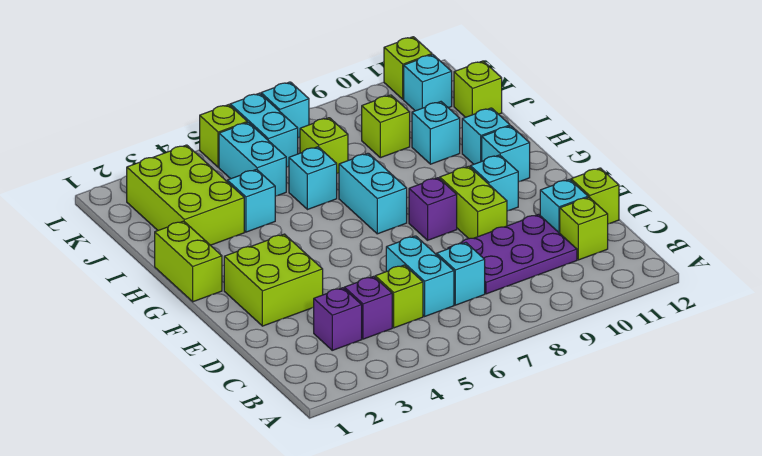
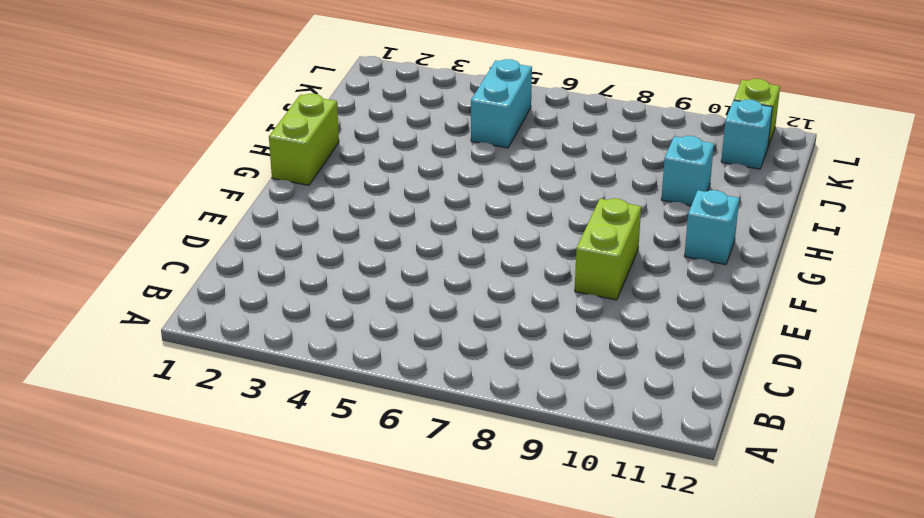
none -> purple brick C3 level 1
none -> purple brick C4 level 1
none -> lime brick C5 level 1
none -> cyan brick C6:D6 level 1

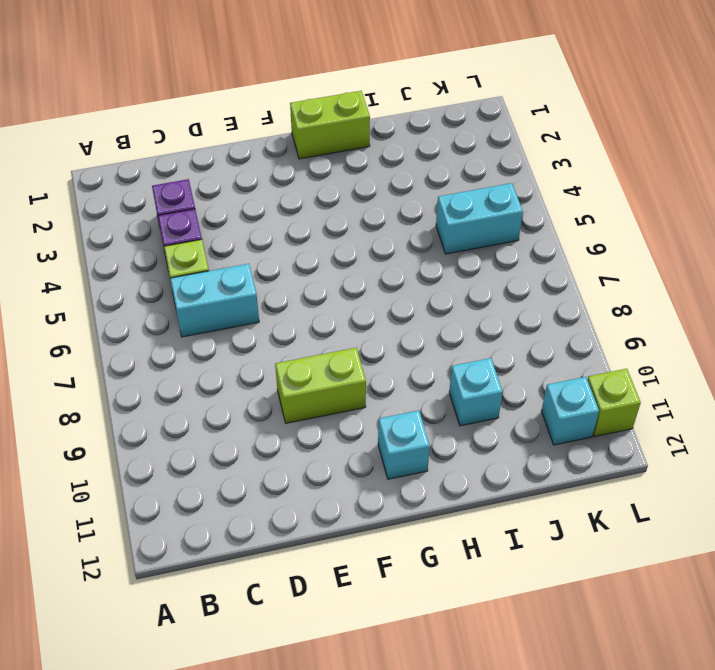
none -> cyan brick C7 level 1
none -> purple plate C8:D10 level 1
none -> lime brick C11 level 1
none -> cyan brick D11 level 1

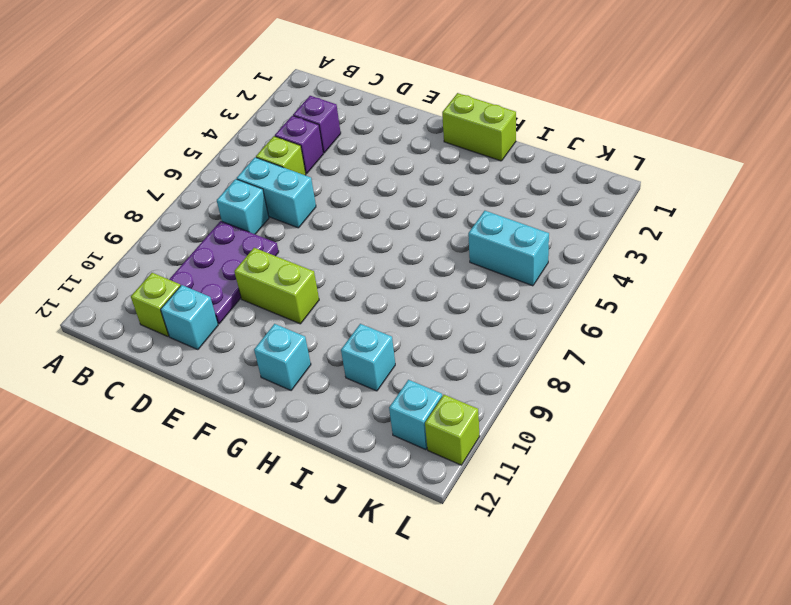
none -> lime brick D12 level 1
none -> lime brick E2:F3 level 1
none -> purple brick F8 level 1
none -> cyan brick F10 level 1

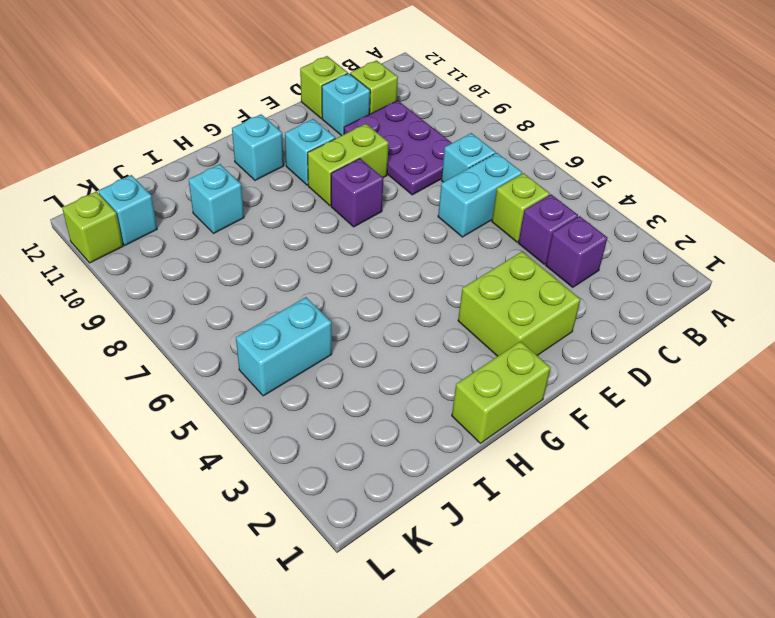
none -> cyan brick G7:H7 level 1
none -> cyan brick H11 level 1
none -> lime brick I2:K3 level 1
none -> cyan brick I4 level 1

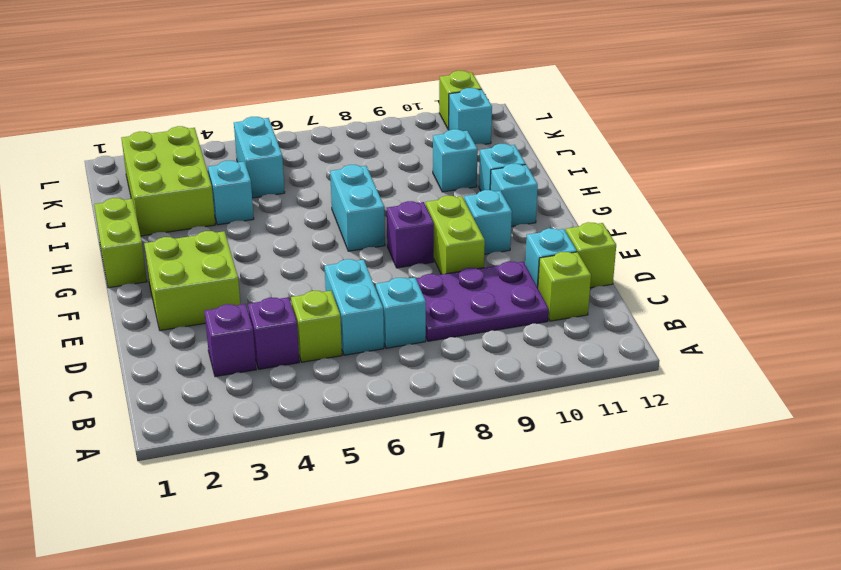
none -> cyan brick I6 level 1
none -> lime brick J7 level 1
none -> lime brick J9 level 1
none -> lime brick J12 level 1

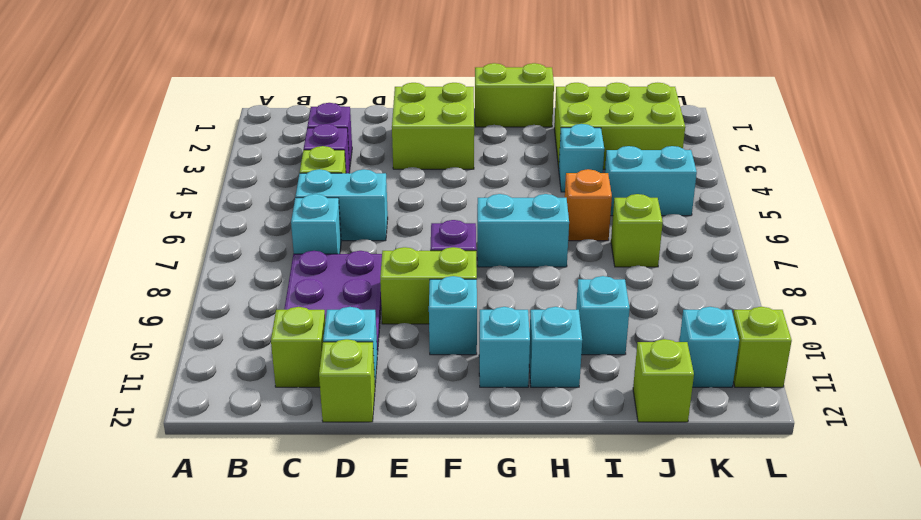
orange brick I6 level 1 -> cyan brick I6 level 1
none -> lime brick J9 level 1
none -> cyan brick K6:L6 level 1
none -> lime brick L5 level 1
none -> cyan brick L7 level 1

